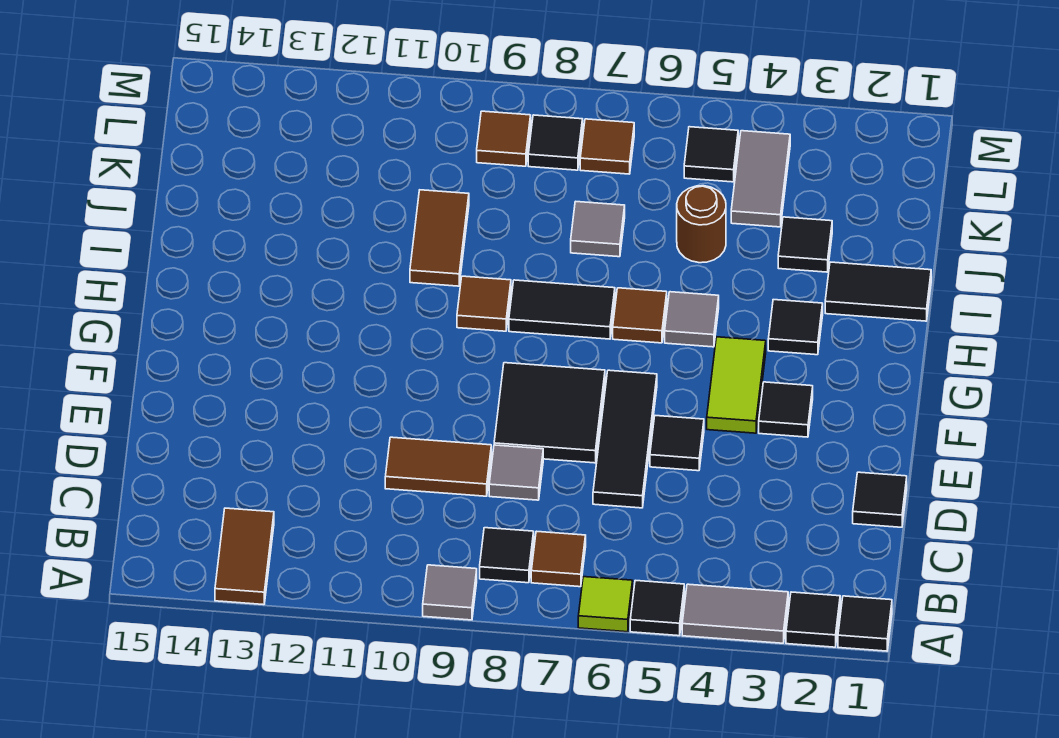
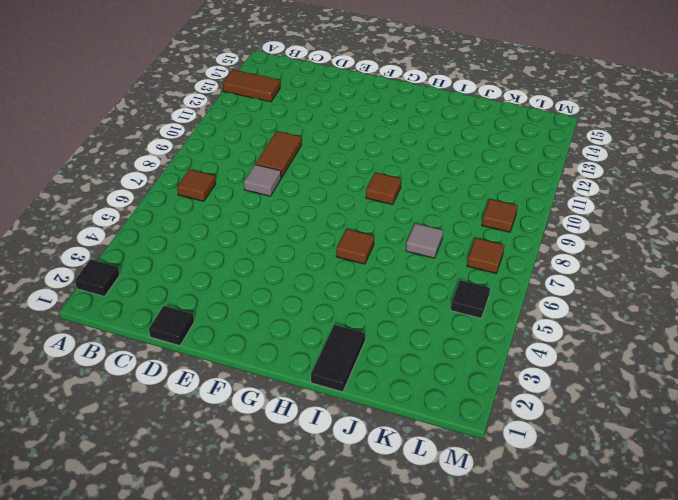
none -> black tile A1 level 1
none -> grey tile A3:A4 level 1
none -> black tile A5 level 1
none -> lime tile A6 level 1

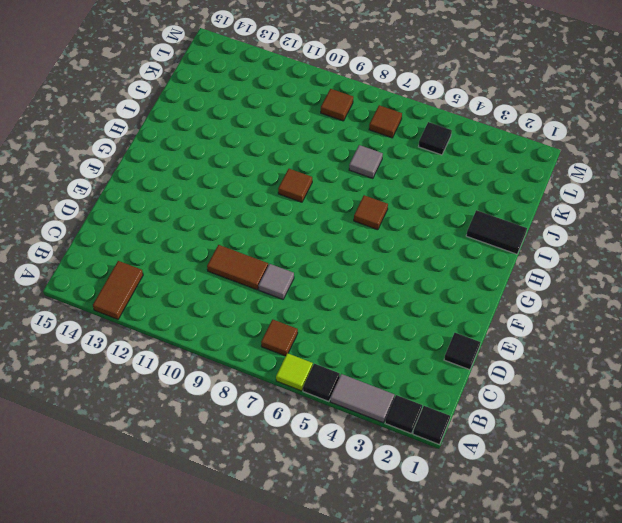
none -> grey tile A9 level 1
none -> black tile B8 level 1
none -> black tile D6:F6 level 1
none -> black tile E5 level 1

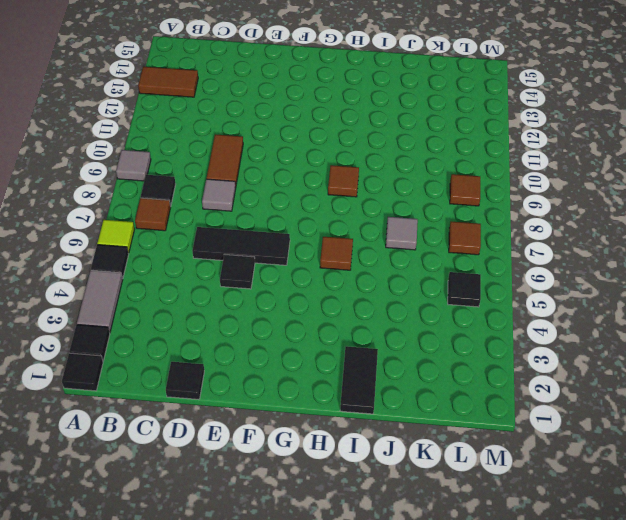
none -> black tile E7:F8 level 1
none -> black tile F3 level 1
none -> lime tile F4:G4 level 1
none -> black tile H3 level 1

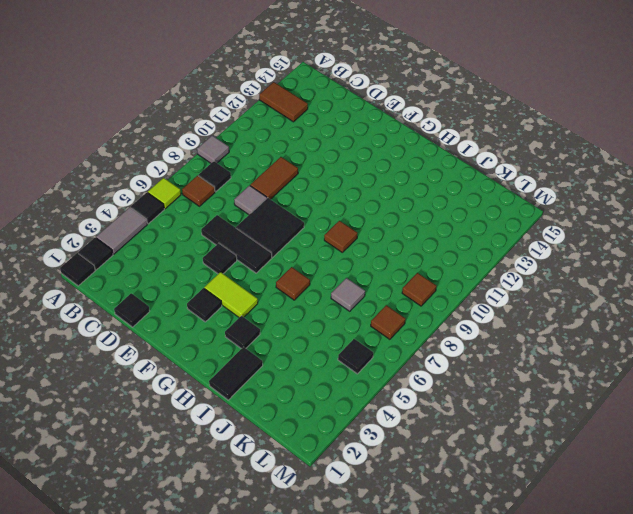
none -> grey tile H5 level 1
none -> black tile H7:H8 level 1
none -> brown tile I10:J10 level 1
none -> black tile J3 level 1

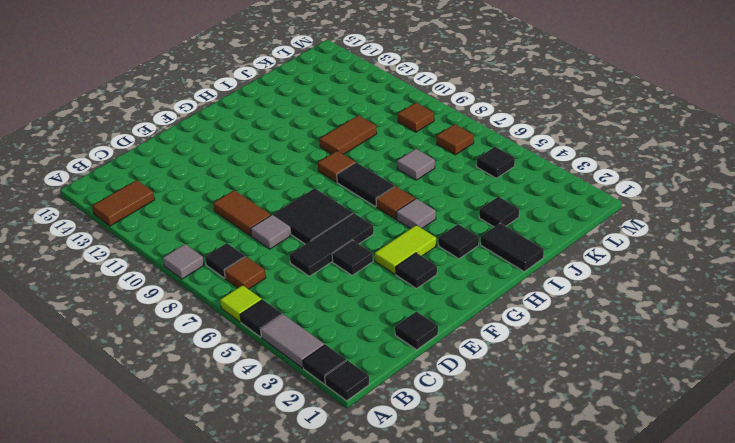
none -> brown round brick J5 level 1
none -> grey tile K4:L4 level 1
none -> black tile L8 level 1

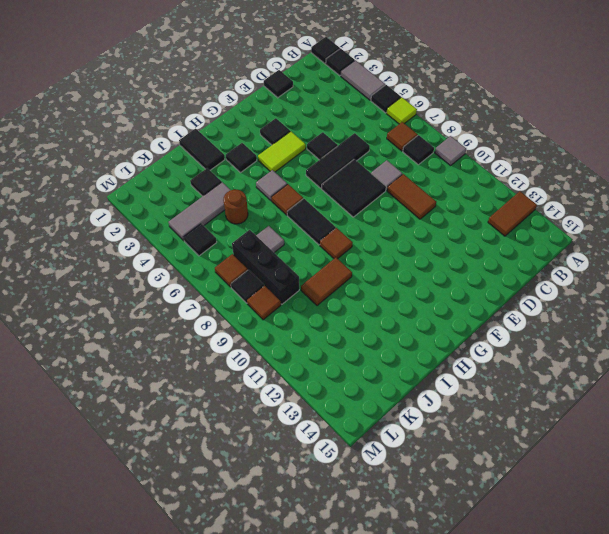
grey tile J4:L4 level 1 -> grey tile K4:L4 level 1
black brick K7:K9 level 1 -> none

